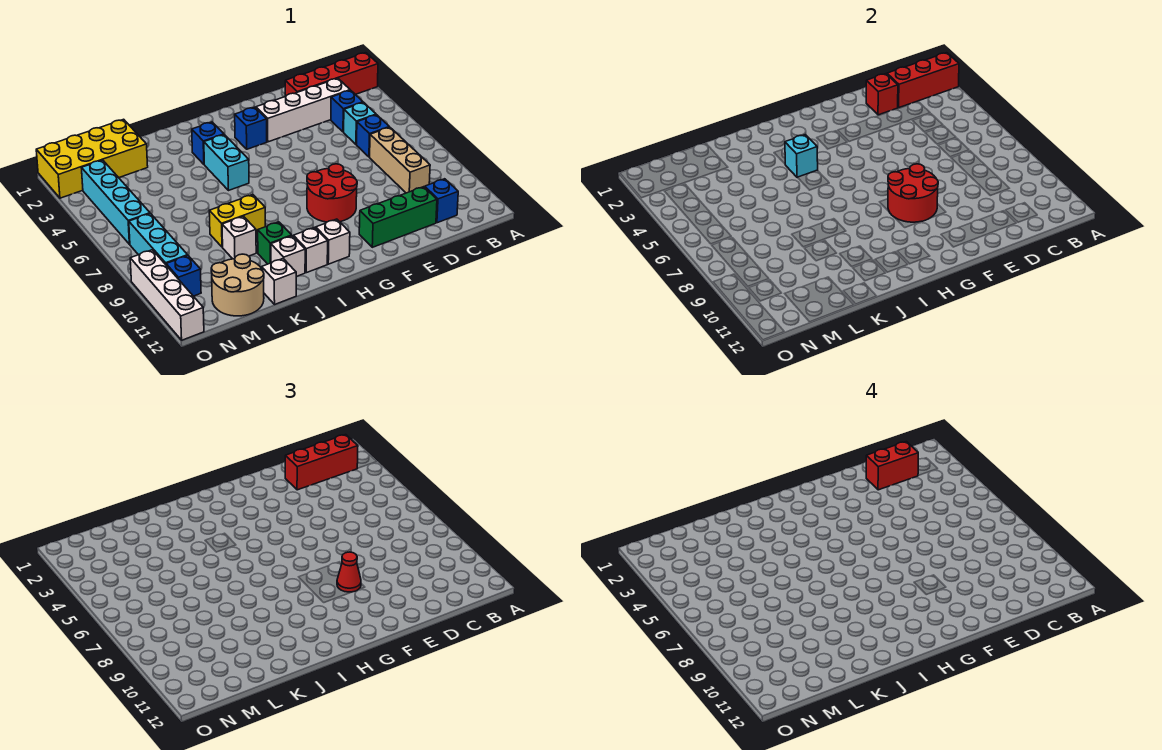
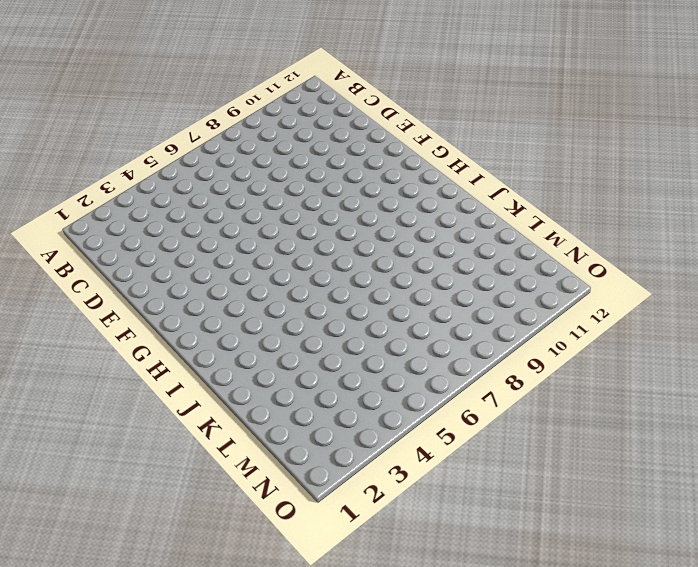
none -> red brick A2:D2 level 1
none -> white brick C3:F3 level 1
none -> blue brick C4 level 1
none -> cyan brick C5 level 1

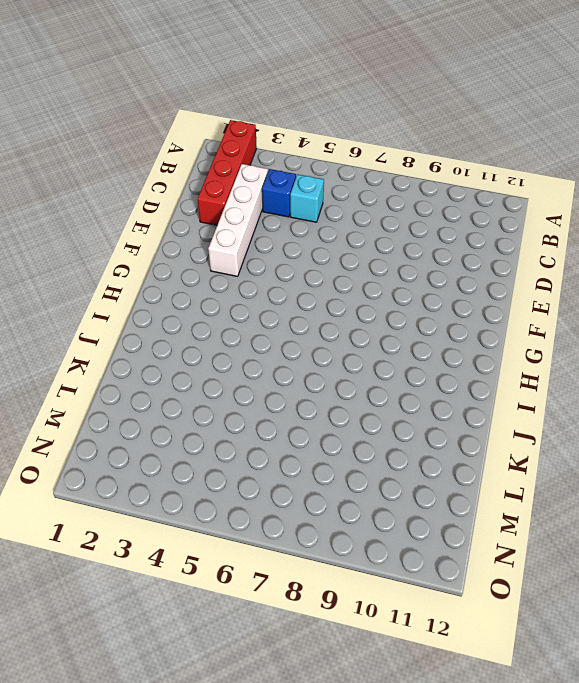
none -> blue brick C6 level 1
none -> tan brick C7:C9 level 1
none -> blue brick C11 level 1
none -> green brick D11:F11 level 1

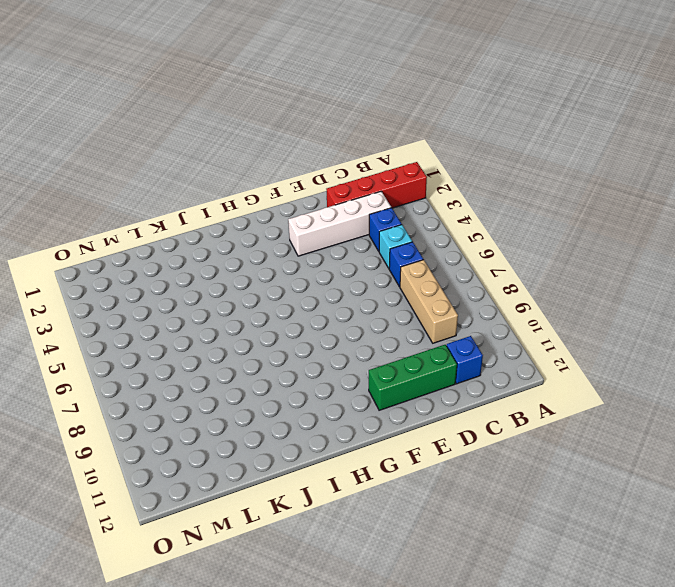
none -> red round brick F8:G9 level 1
none -> blue brick G3 level 1
none -> white brick H11 level 1
none -> blue brick I3 level 1

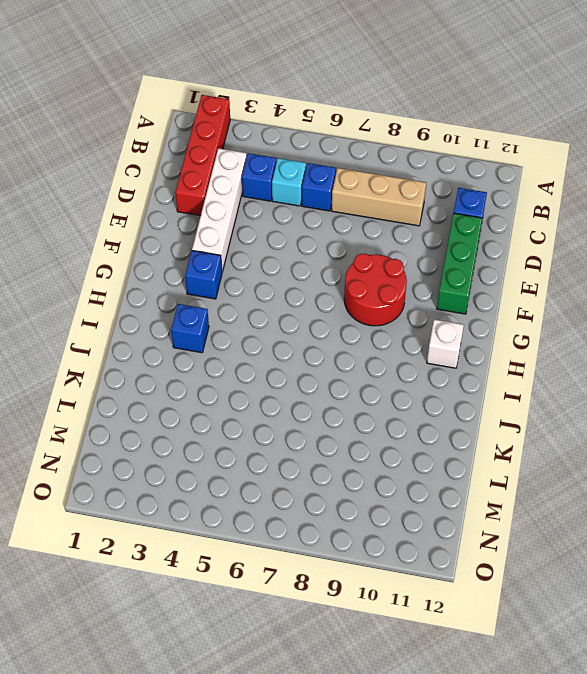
none -> cyan brick I4:I5 level 1
none -> white brick I11 level 1
none -> yellow brick J8:K8 level 1
none -> green brick J10 level 1

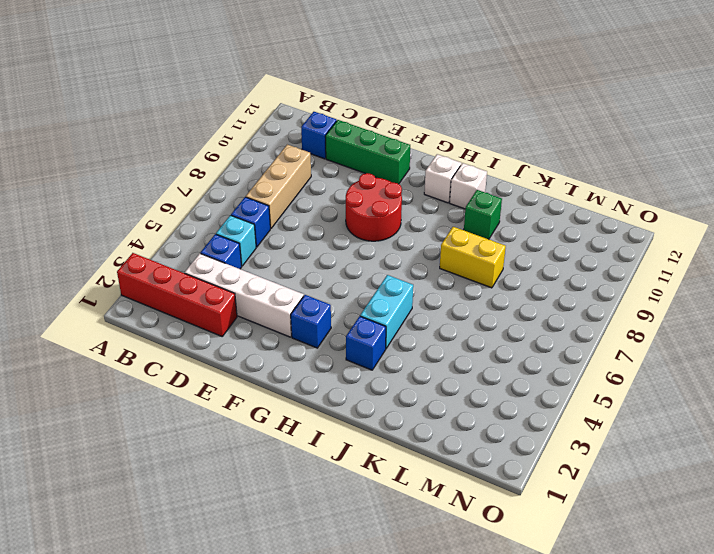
none -> white brick J11 level 1
none -> white brick K9 level 1
none -> white brick K12 level 1
none -> yellow brick L1:O2 level 1

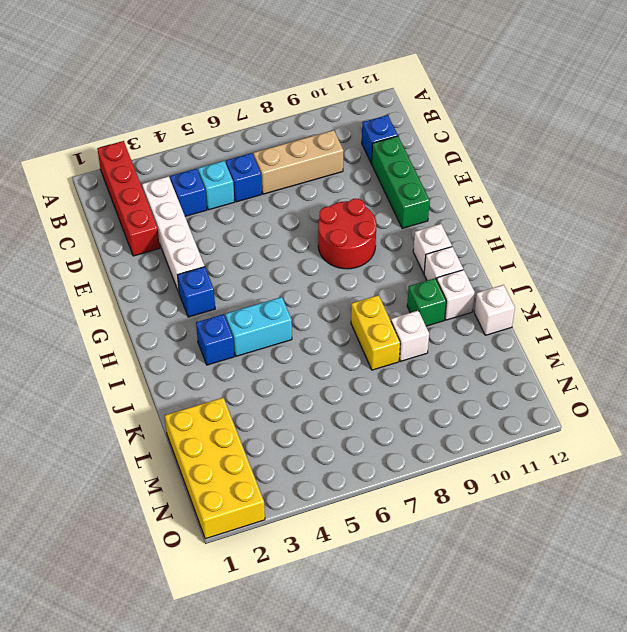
none -> tan round brick L11:M12 level 1
none -> cyan brick N3:N6 level 1
none -> cyan brick N7:N9 level 1
none -> blue brick N10 level 1

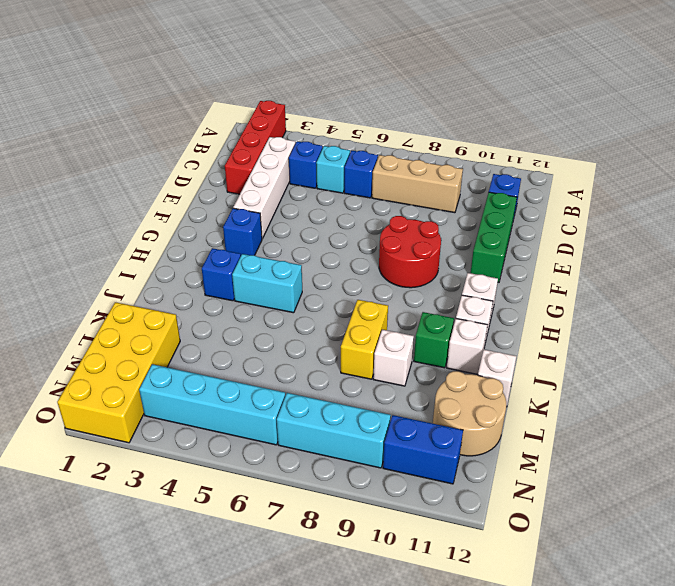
blue brick N10:N11 level 1 -> blue brick N10 level 1
none -> white brick O9:O12 level 1
none -> red brick A2:C2 level 2
none -> red brick D2 level 2
none -> red round brick F8:G9 level 2

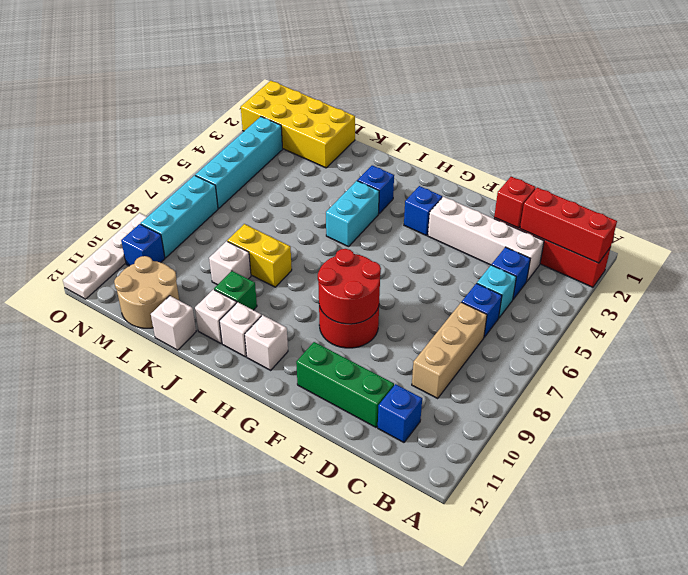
white plate O9:O12 level 1 -> white brick O9:O12 level 1
none -> cyan brick I4 level 2
none -> red brick B2:D2 level 3
none -> red cone F9 level 3
none -> red brick C2:D2 level 4

